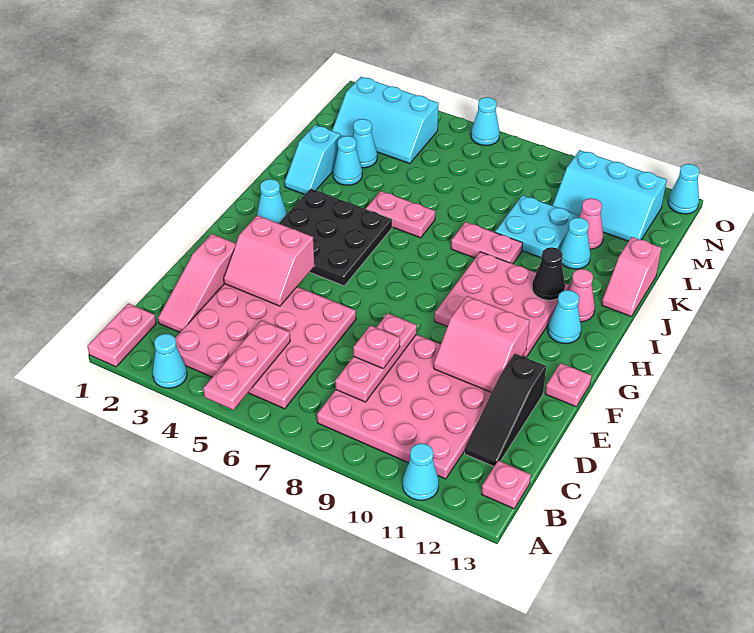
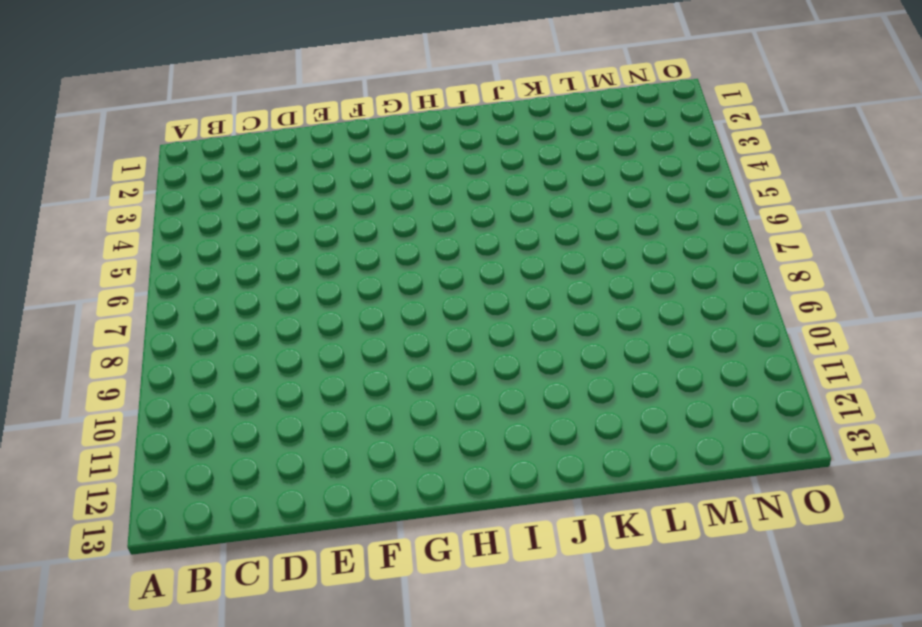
none -> pink plate A1:B1 level 1
none -> cyan cone A3 level 1
none -> cyan cone A11 level 1
none -> pink plate B3:E6 level 1

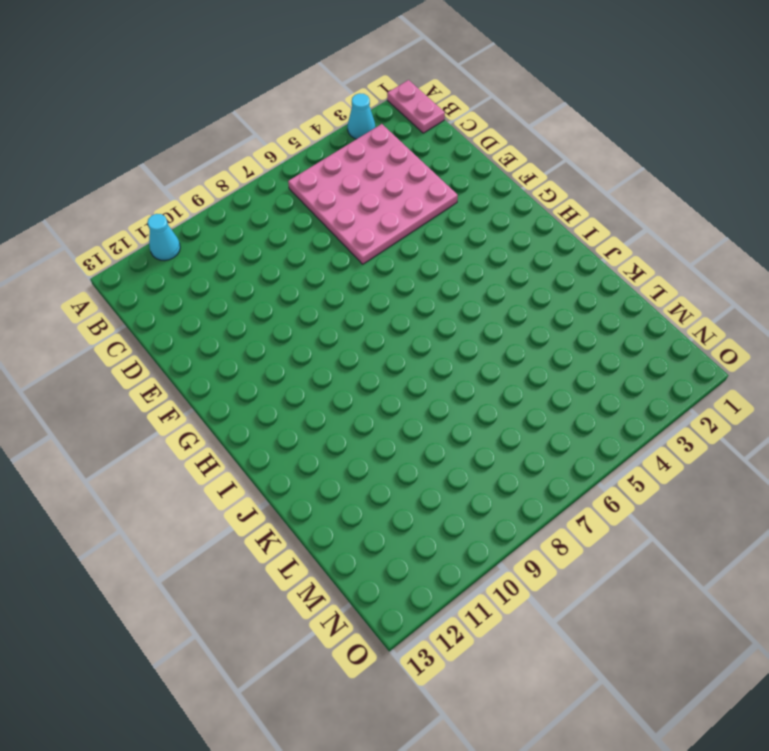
none -> pink plate B8:E11 level 1
none -> pink plate B13 level 1
none -> pink slope C2:E2 level 1 top E
none -> black slope C12:E12 level 1 top E

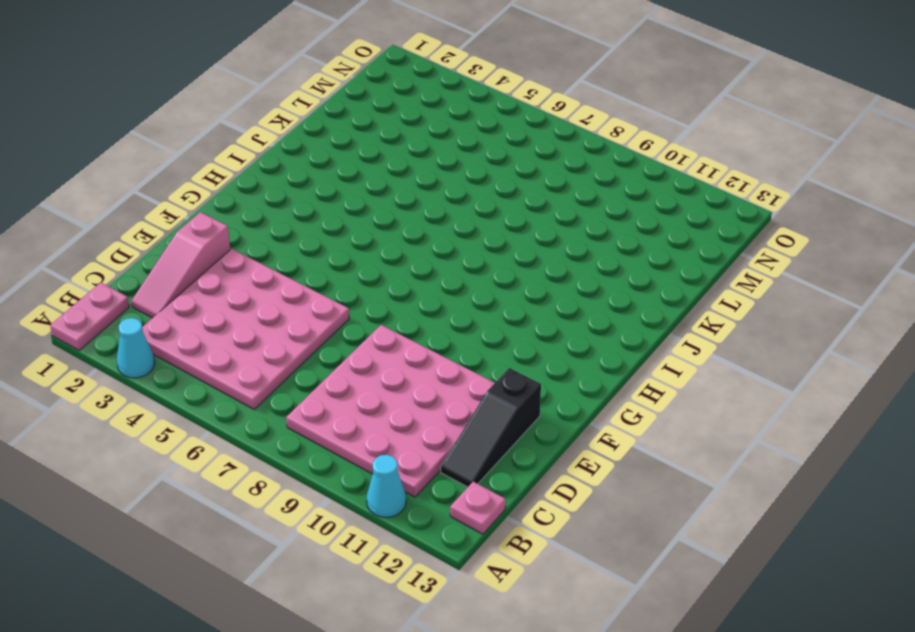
none -> pink plate F13 level 1
none -> black plate G3:I5 level 1
none -> pink plate G9:I11 level 1
none -> cyan cone H2 level 1

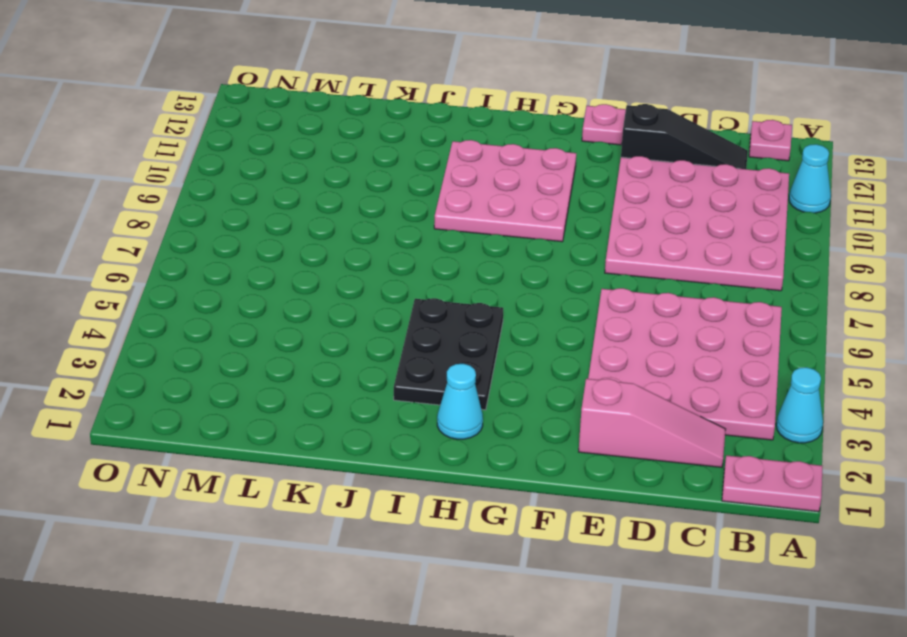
black plate H3:I5 level 1 -> black plate G3:I5 level 1
none -> cyan cone H12 level 1
none -> pink cone I12 level 1
none -> cyan slope J2:K2 level 1 top K
none -> pink plate J5:J6 level 1

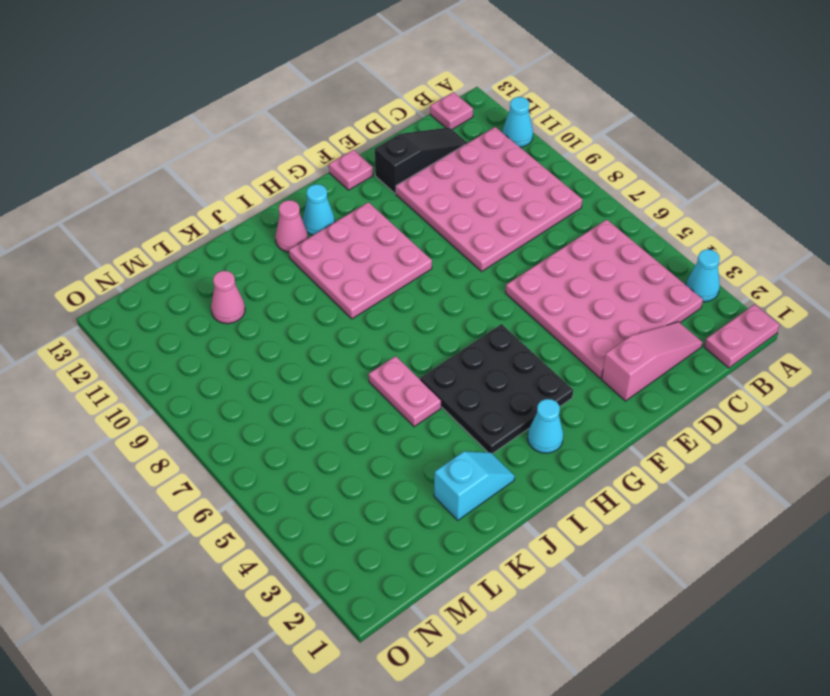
none -> pink plate J8:J9 level 1
none -> pink slope J13:K13 level 1 top K
none -> cyan cone K3 level 1
none -> cyan plate K9:L10 level 1

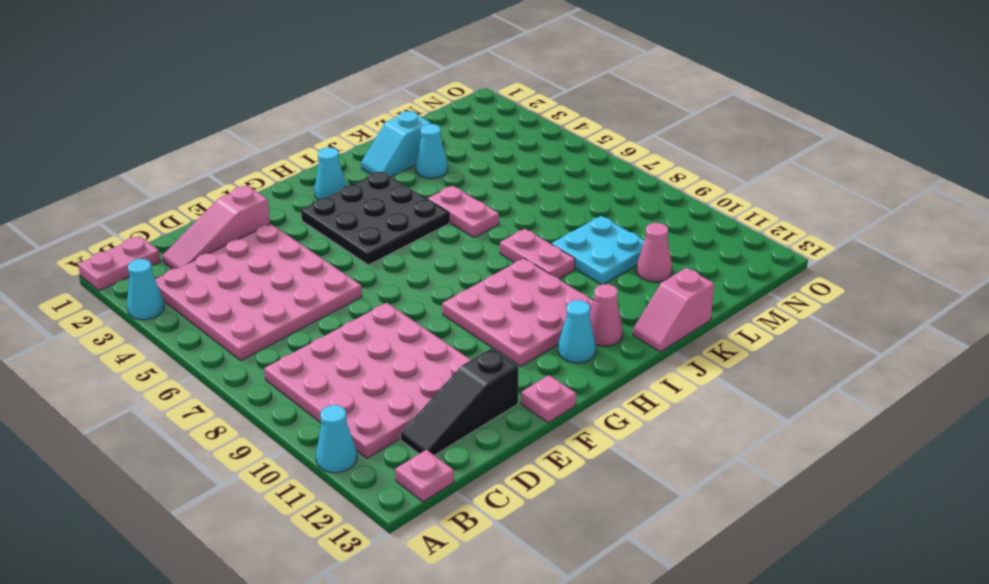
none -> cyan cone K11 level 1
none -> cyan cone L3 level 1
none -> cyan slope M2:N4 level 1 top N
none -> cyan slope M10:N12 level 1 top N

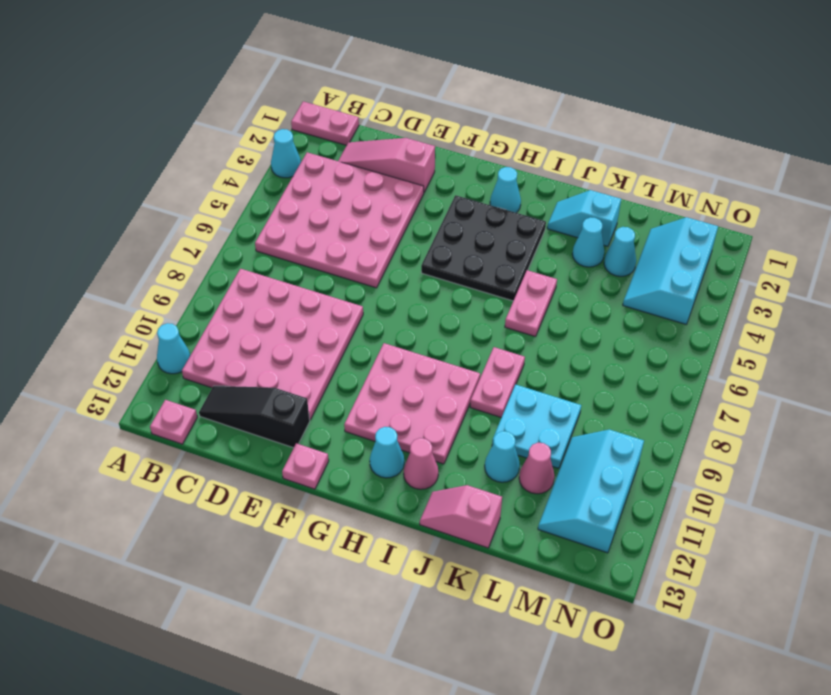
none -> cyan cone O6 level 1
none -> cyan cone O13 level 1
none -> pink plate A5:C5 level 2
none -> pink plate C8:E8 level 2

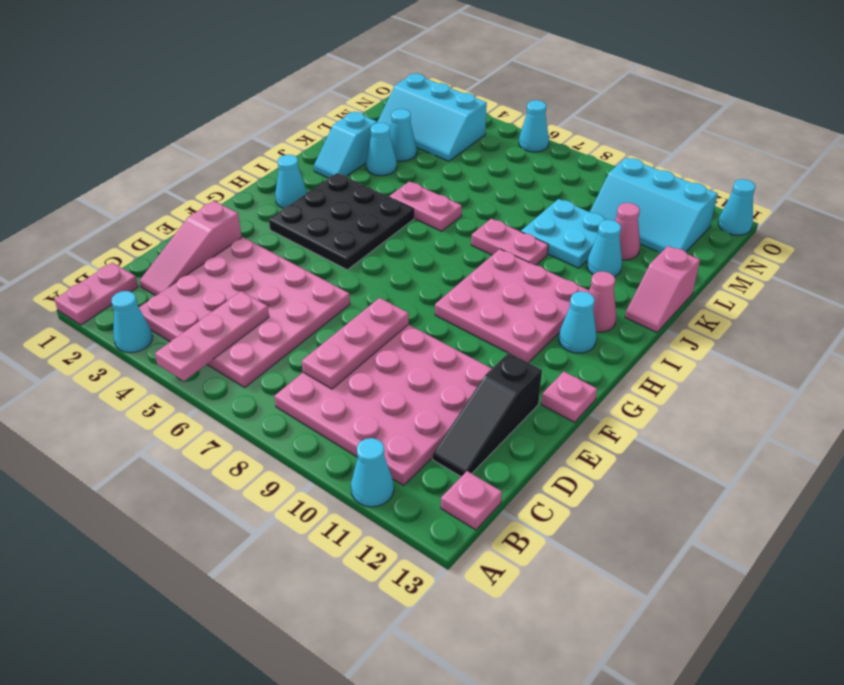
none -> pink slope E3:F4 level 2 top F
none -> pink slope E10:F11 level 2 top F
none -> black cone I11 level 2
none -> pink plate D8 level 3

